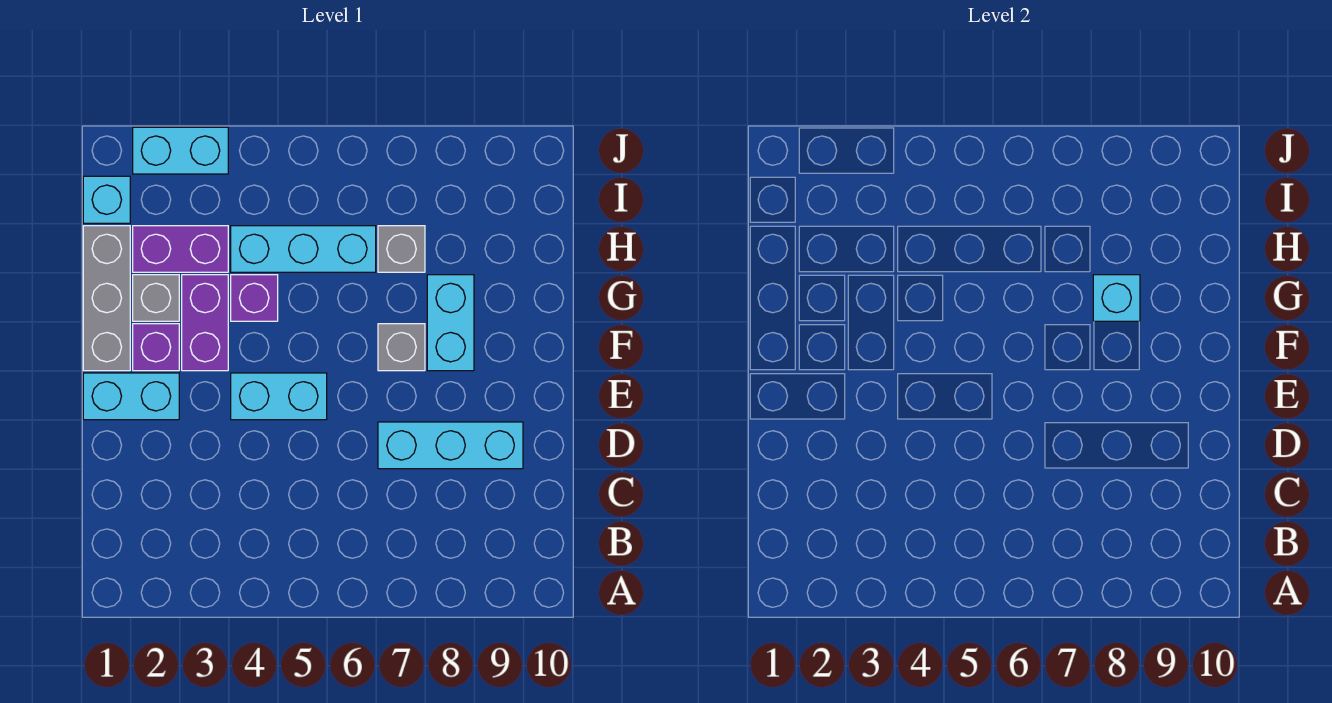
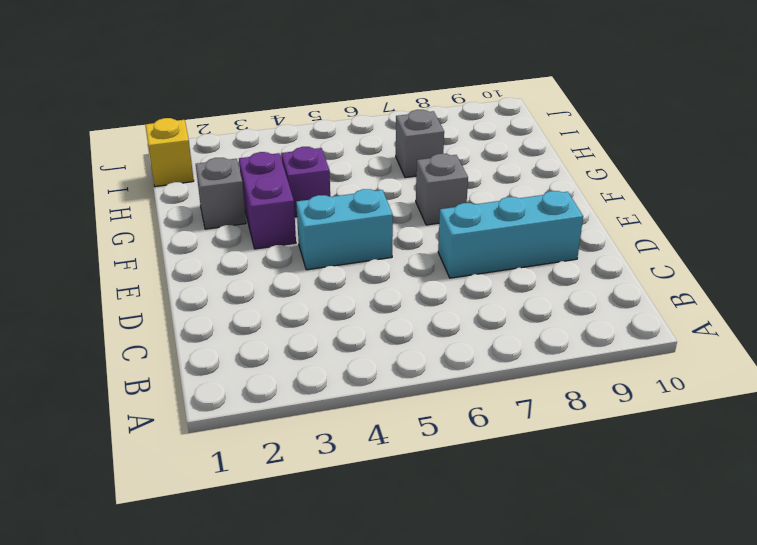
yellow brick I1 level 1 -> cyan brick I1 level 1
none -> cyan brick E1:E2 level 1
none -> grey brick F1:H1 level 1
none -> purple brick F2 level 1

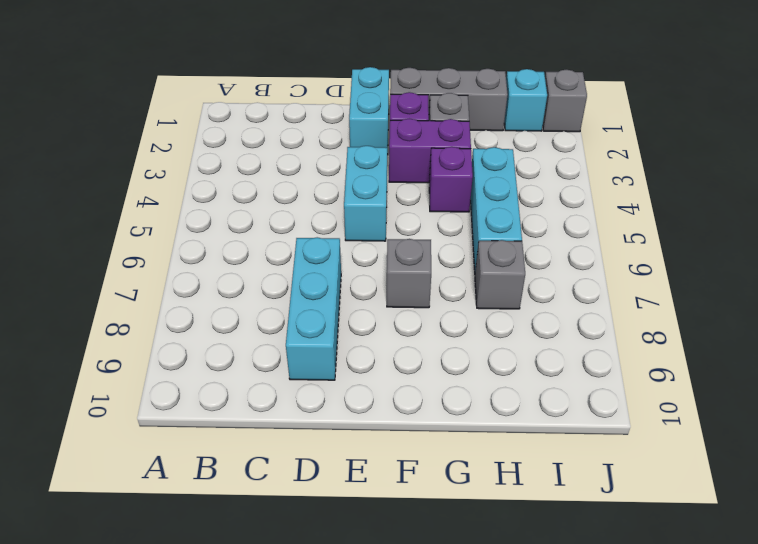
grey brick J1 level 1 -> none
none -> cyan brick F8:G8 level 1
none -> purple brick H2:H3 level 1
none -> cyan brick J2:J3 level 1

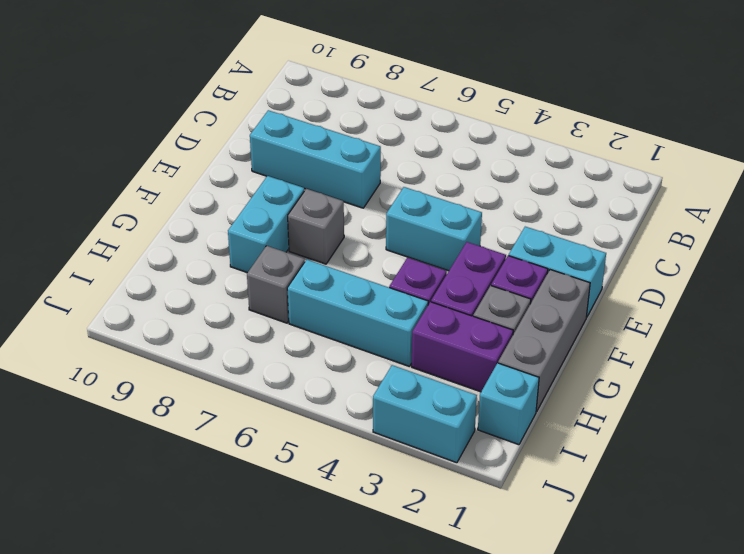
none -> cyan brick G8 level 2

